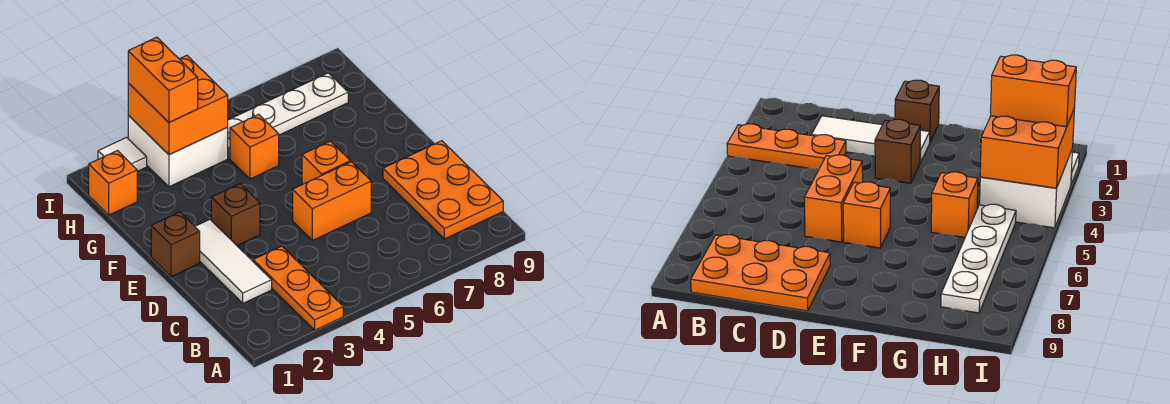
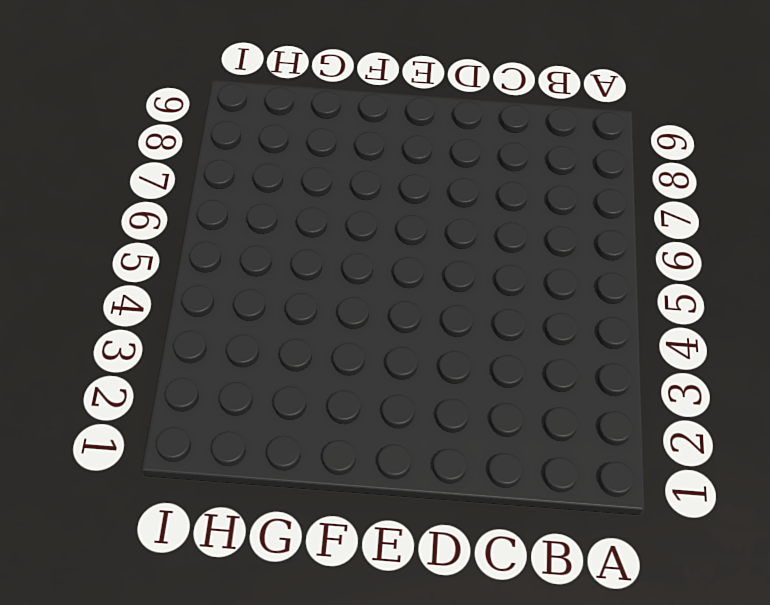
none -> orange plate A3:C3 level 1
none -> orange plate B8:D9 level 1
none -> white tile C2:E2 level 1

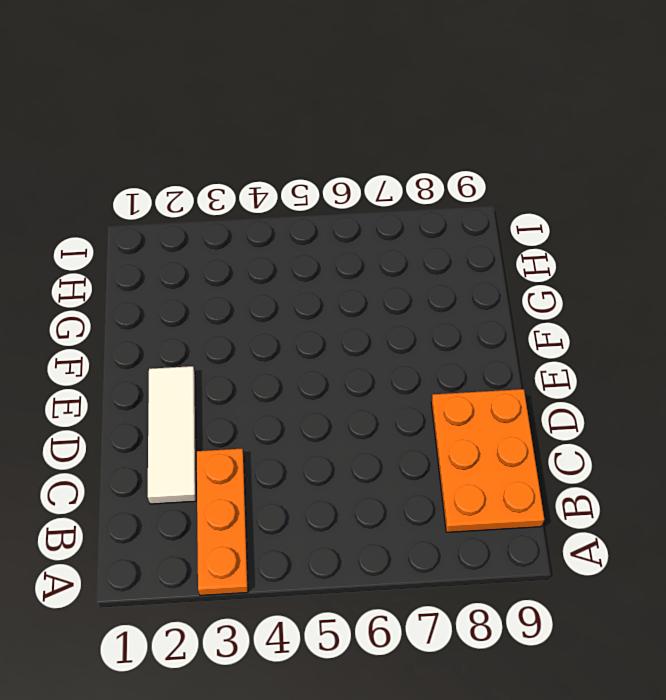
none -> orange brick D5:D6 level 1
none -> brown brick E1 level 1
none -> brown brick E3 level 1

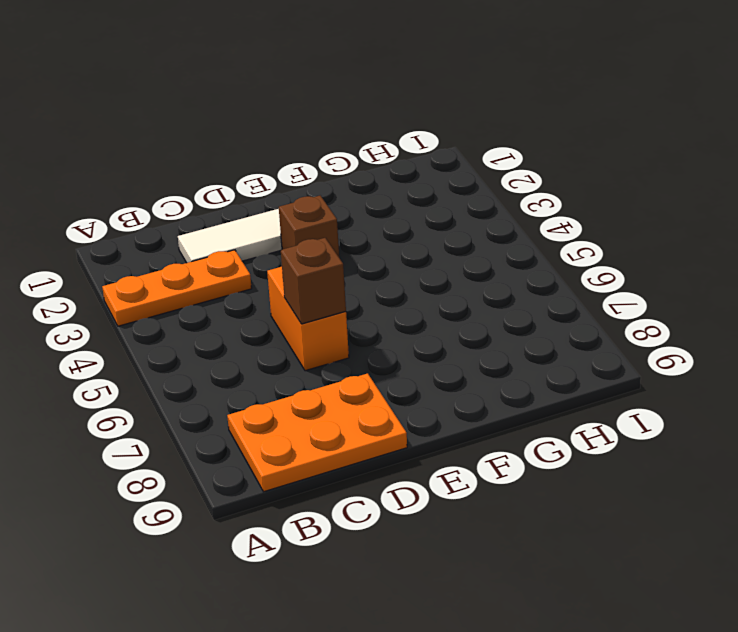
brown brick D6 level 2 -> brown brick E1 level 1
none -> orange brick E6 level 1
none -> orange brick G5 level 1
none -> orange brick H1 level 1

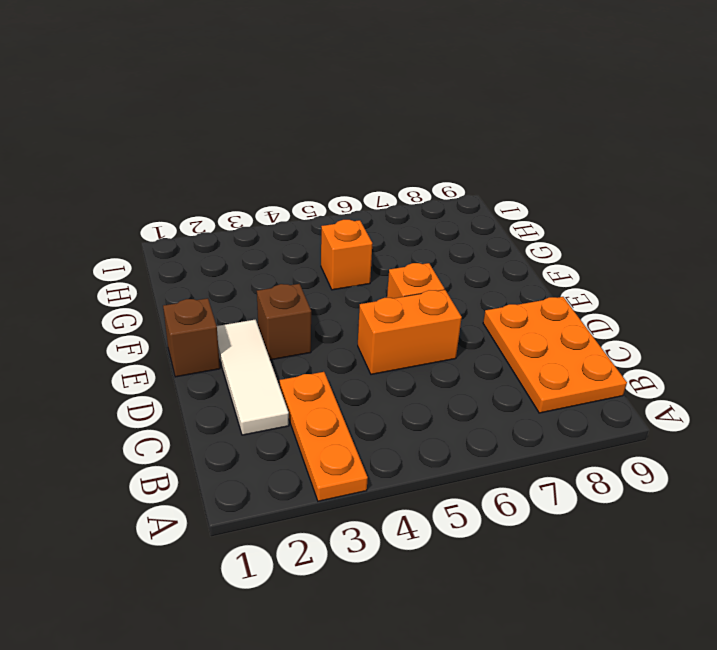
none -> orange brick H1 level 1
none -> white brick H3:I4 level 1
none -> white plate H5:H8 level 1

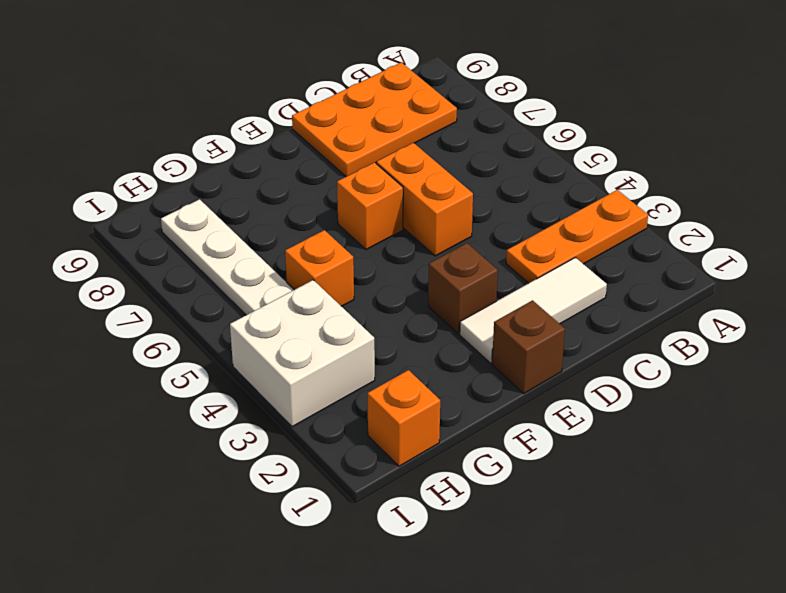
none -> white tile I2 level 1
none -> orange brick H3:I4 level 2
none -> orange brick H3:I3 level 3

